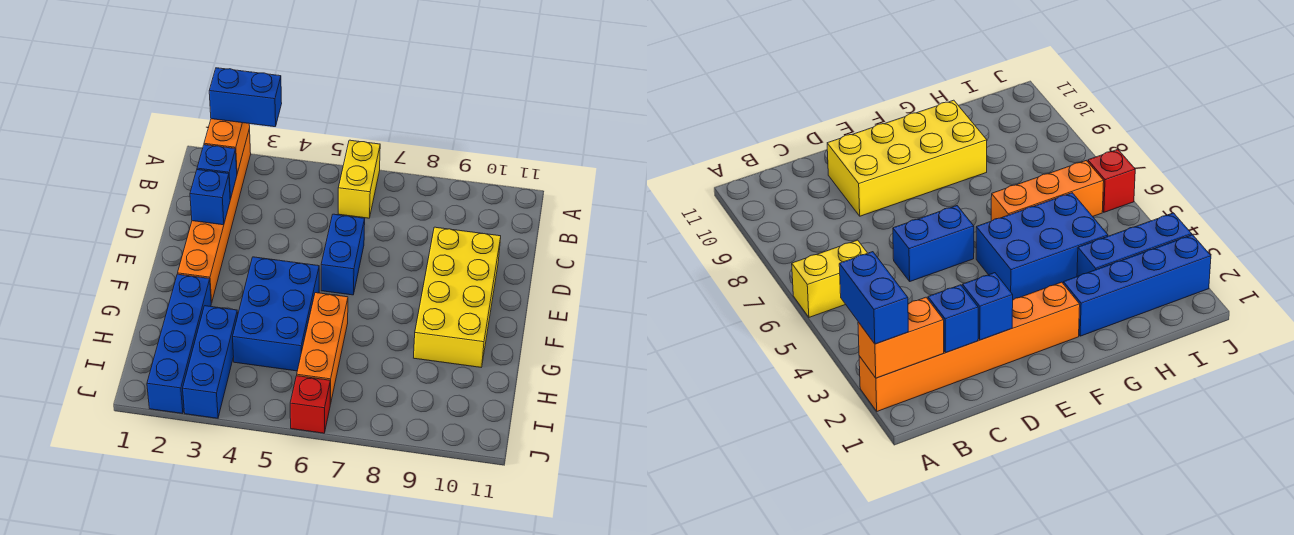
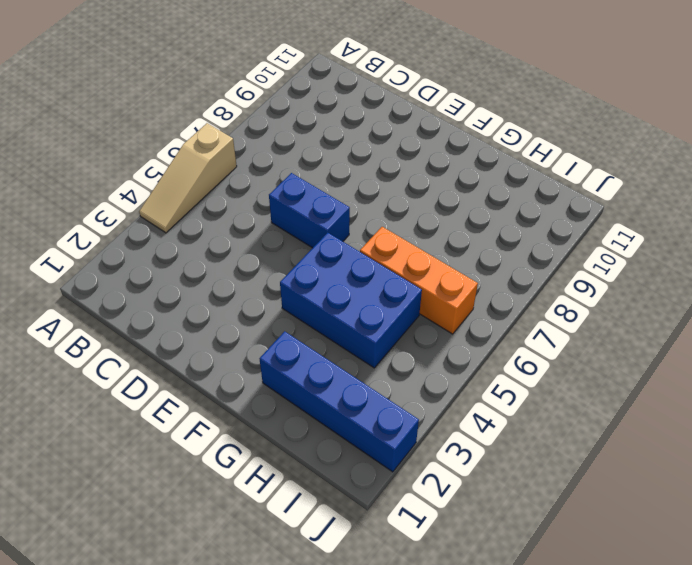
tan slope A4:A6 level 1 top 6 -> yellow brick A6:B6 level 1
none -> orange brick A2:F2 level 1
none -> yellow brick D9:G10 level 1
none -> blue brick H3:J3 level 1

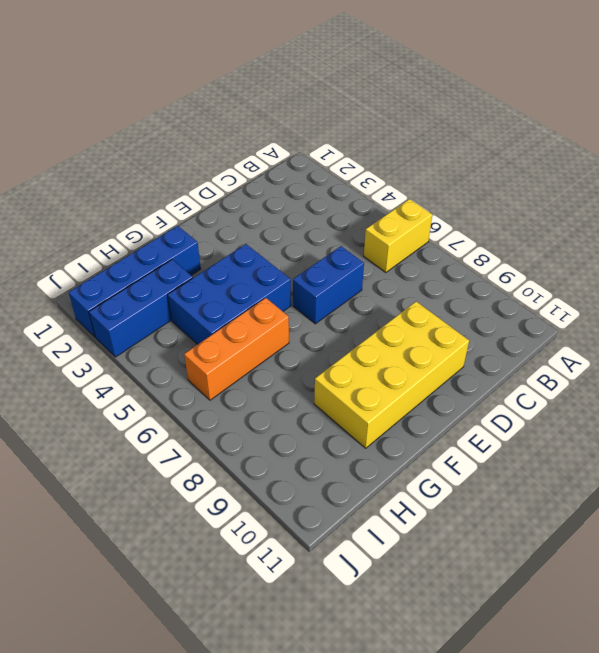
none -> orange brick A2:F2 level 1
none -> red brick J6 level 1
none -> orange brick A2:B2 level 2

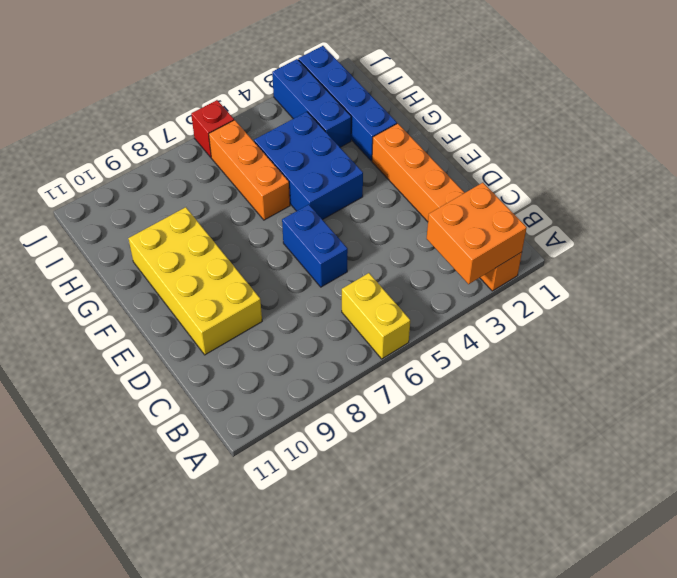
orange brick A2:B3 level 2 -> orange brick A2:B2 level 2
none -> blue brick C2 level 2
none -> blue brick D2 level 2
none -> blue brick A2:A3 level 3

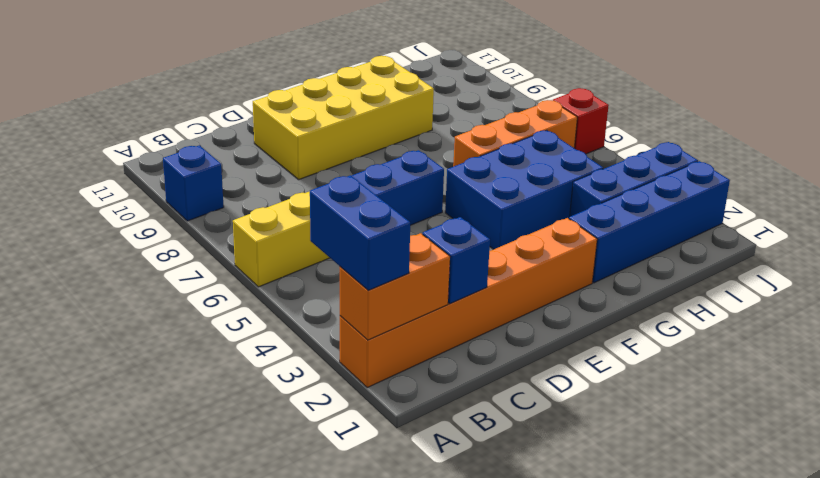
blue brick A9 level 1 -> blue brick D2 level 2

